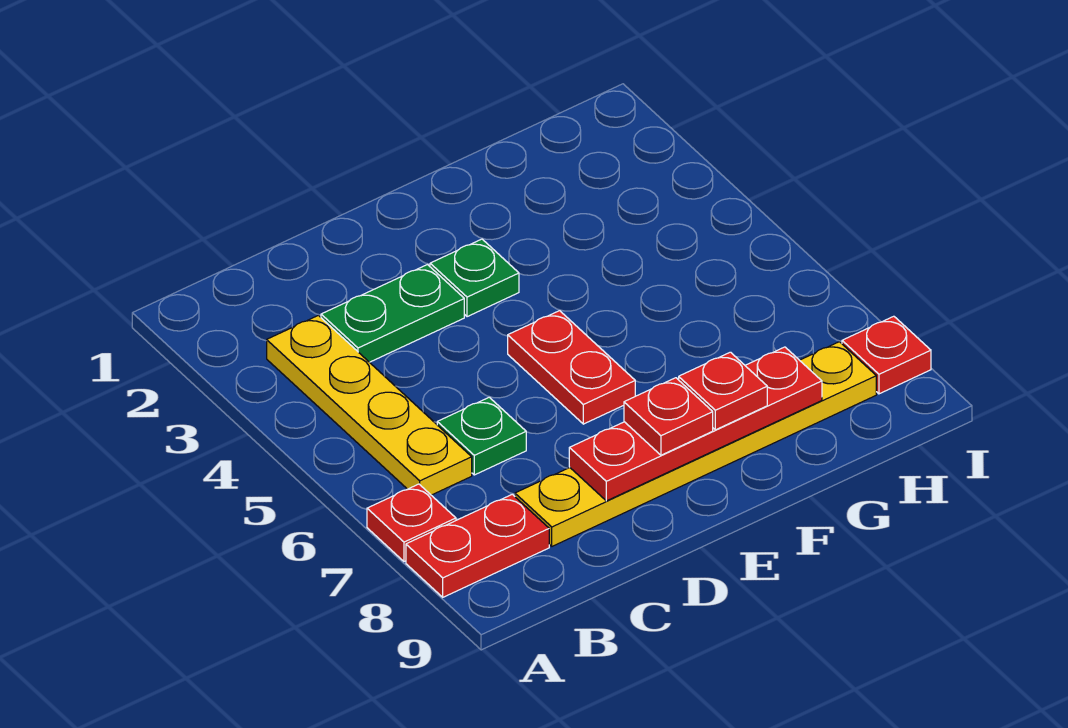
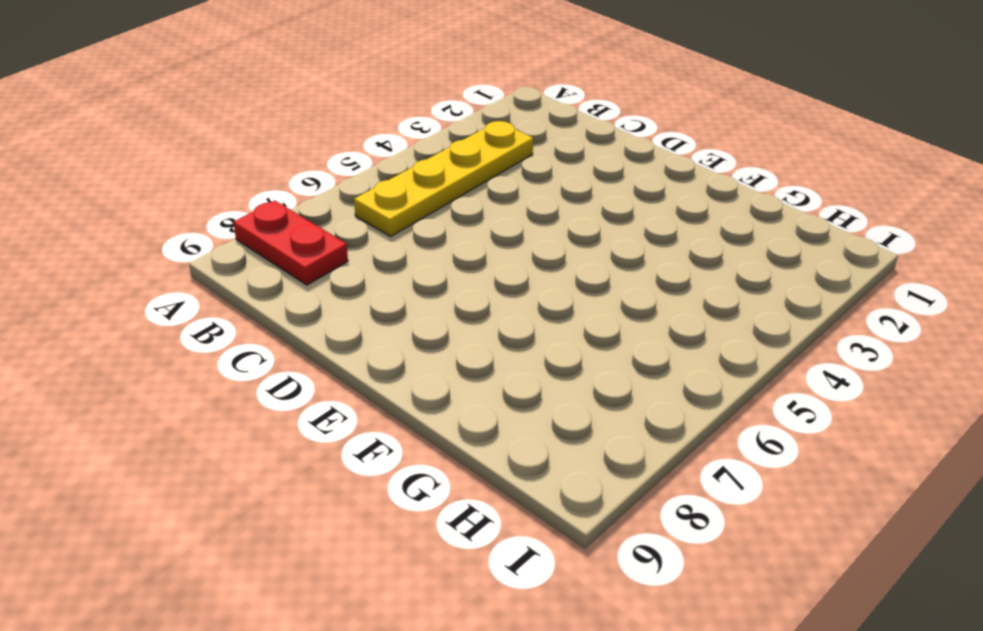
none -> red plate A7 level 1
none -> green plate C3:D3 level 1
none -> green plate C6 level 1

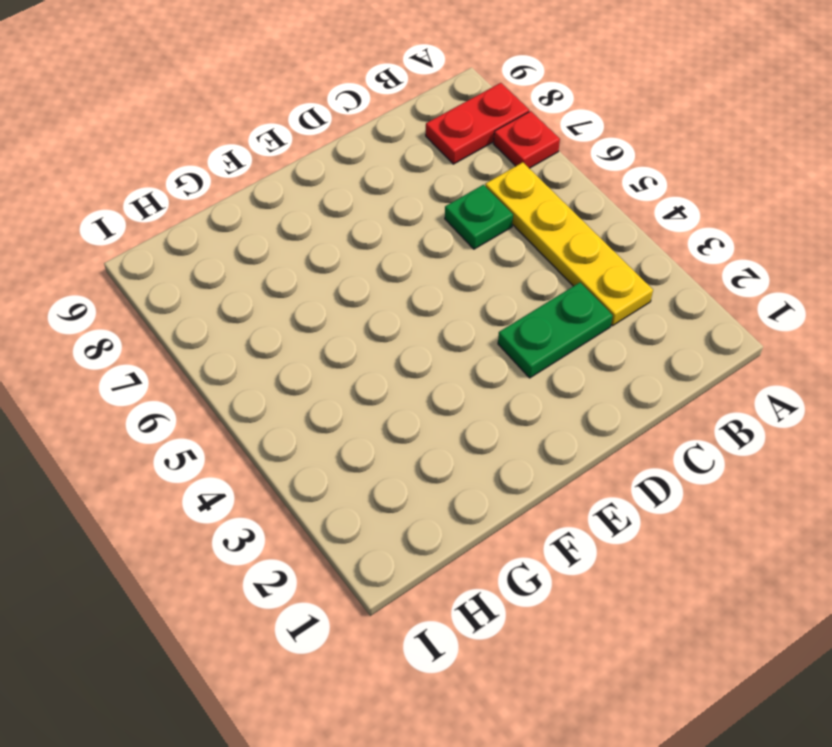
none -> yellow plate C8:H8 level 1
none -> green plate E3 level 1
none -> red plate E5:E6 level 1

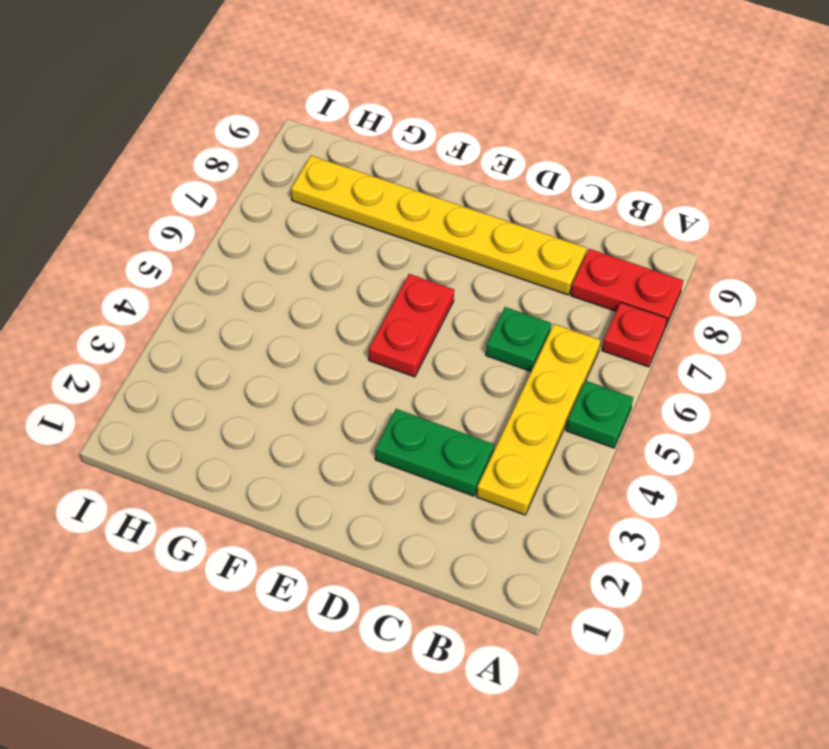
green plate A5 level 1 -> green plate E3 level 1
none -> red plate I8 level 1
none -> red plate D8:G8 level 2
none -> red plate E8 level 3

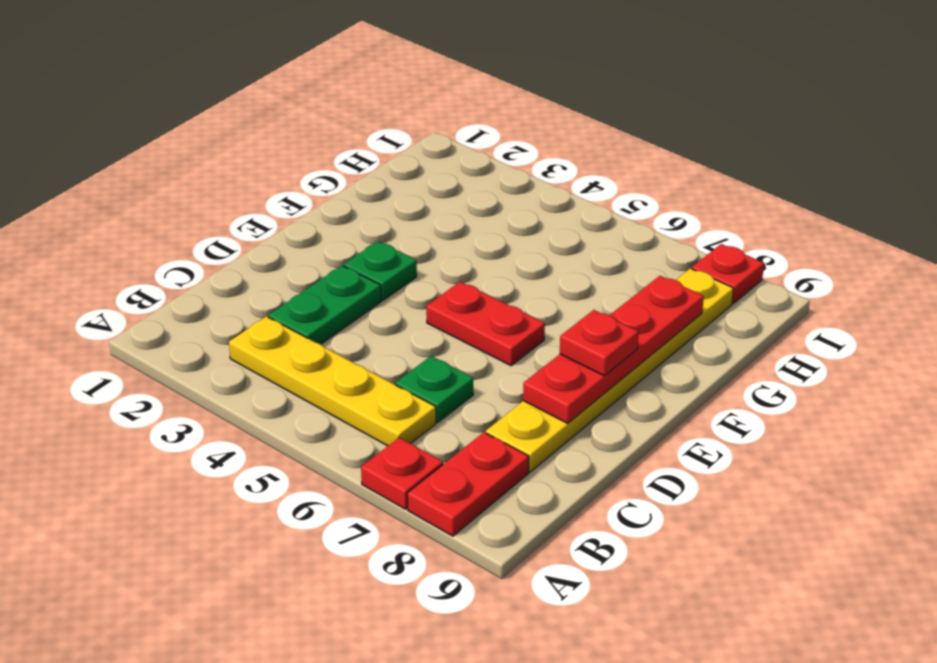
none -> red plate F8 level 3

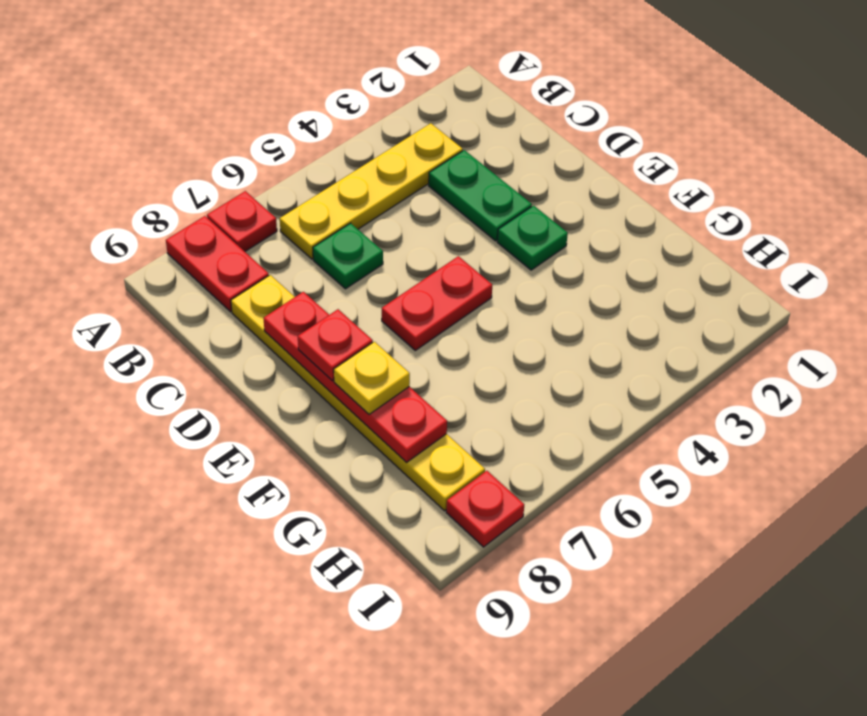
yellow plate F8 level 3 -> red plate F8 level 3

